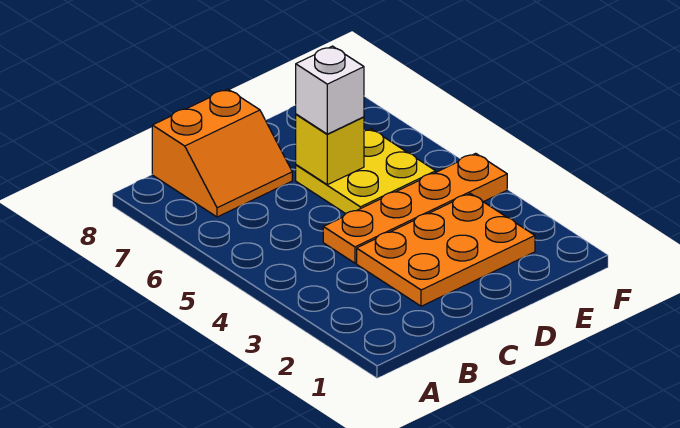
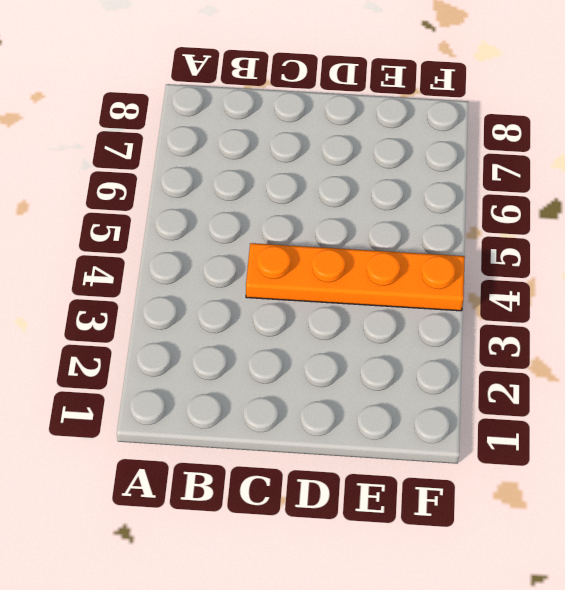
none -> orange slope B7:C8 level 1 top 8
none -> orange plate C2:E3 level 1

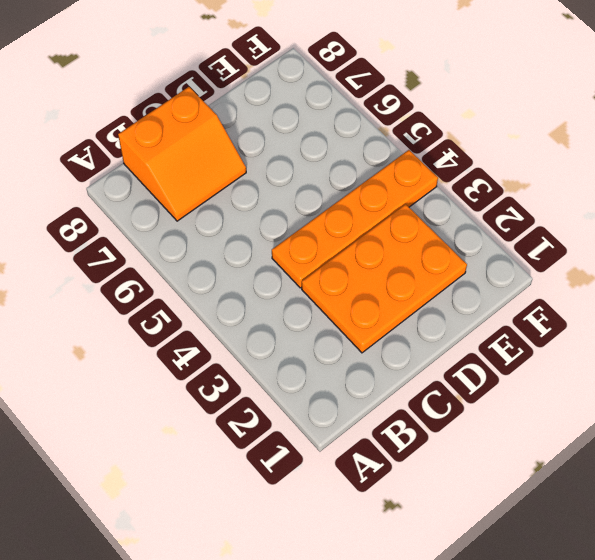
none -> yellow plate D5:E6 level 1
none -> yellow brick D6 level 2

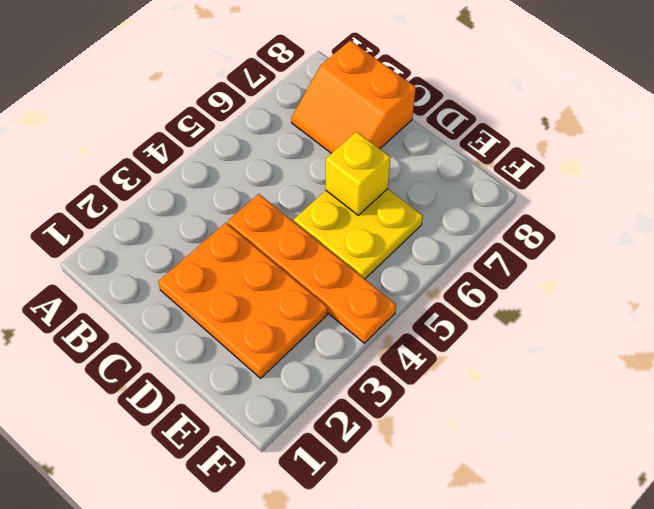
none -> white brick D6 level 3

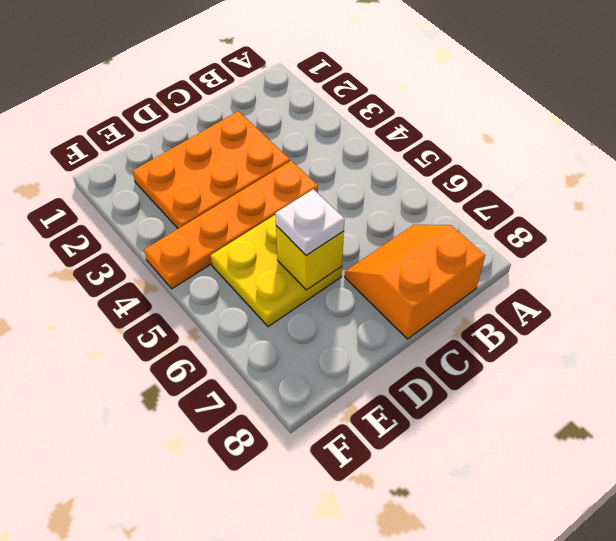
white plate D6 level 3 -> white brick D6 level 3

